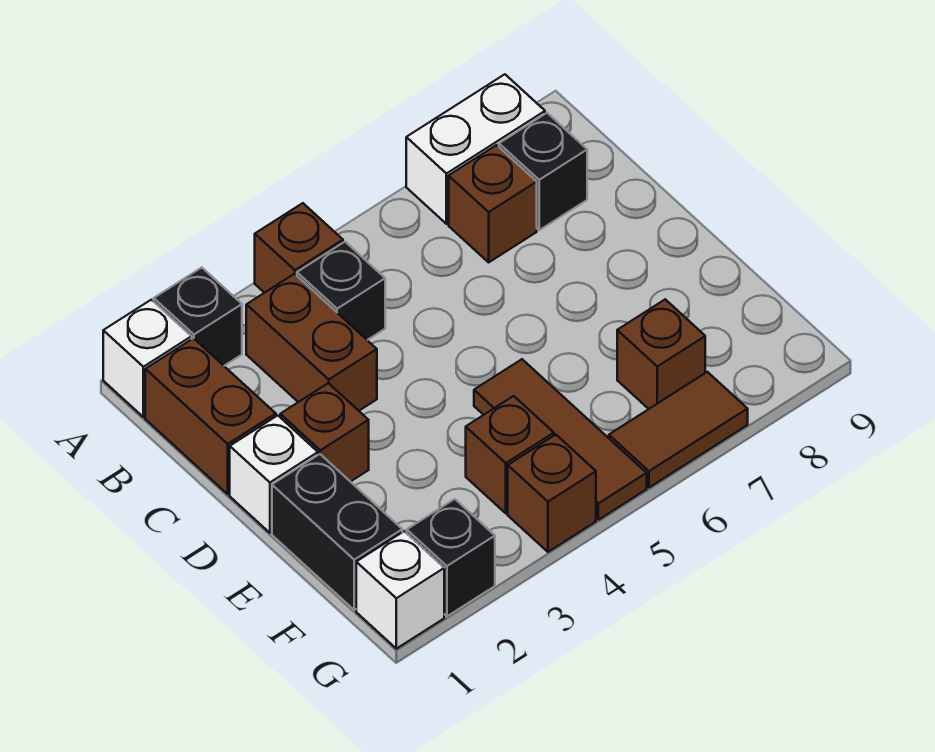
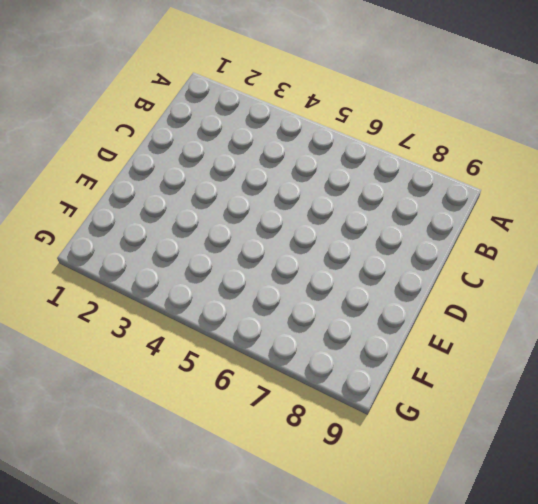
none -> white brick A1 level 1
none -> black brick A2 level 1
none -> brown brick A4 level 1

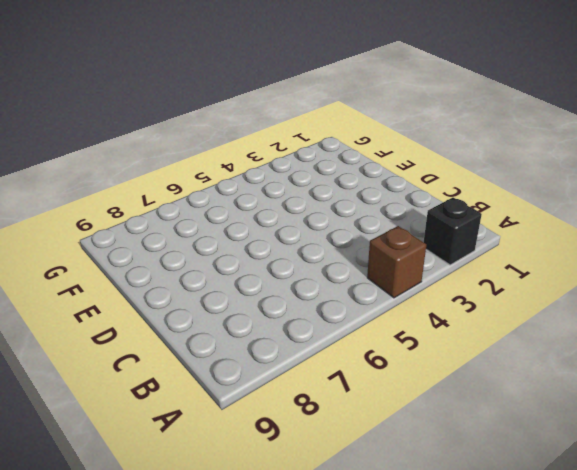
none -> white brick A1 level 1
none -> white brick A7:A8 level 1
none -> brown brick B1:C1 level 1

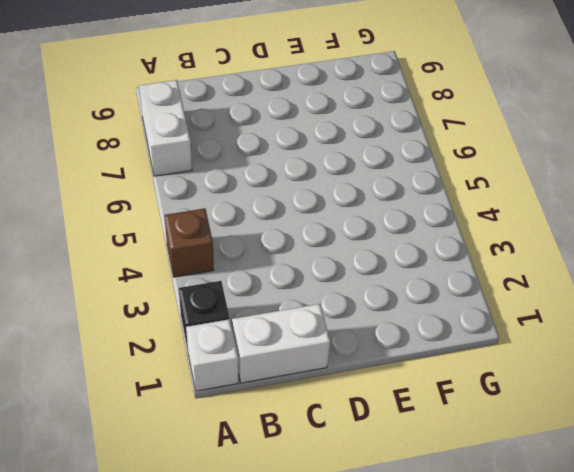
white brick B1:C1 level 1 -> brown brick B1:C1 level 1
none -> brown brick B3:C3 level 1
none -> black brick B4 level 1
none -> brown brick B7 level 1

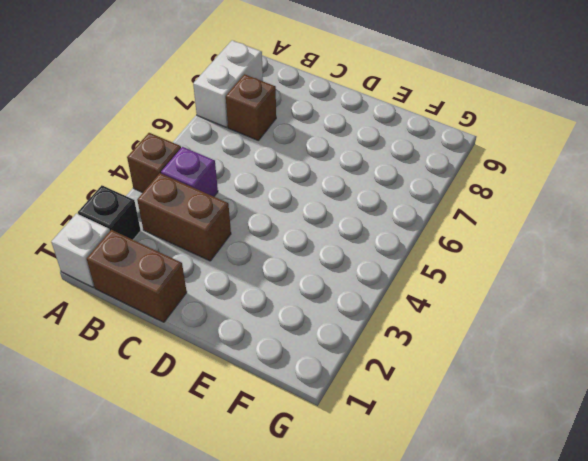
purple brick B4 level 1 -> black brick B4 level 1
none -> black brick B8 level 1
none -> white brick D1 level 1
none -> brown brick D2 level 1

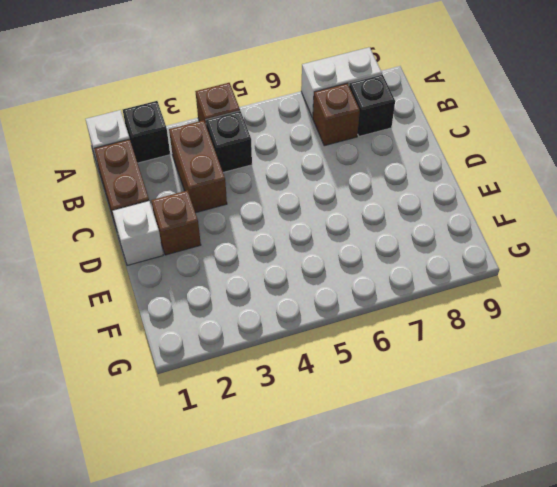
none -> black brick E1:F1 level 1
none -> brown tile E5:G5 level 1
none -> brown brick F4 level 1

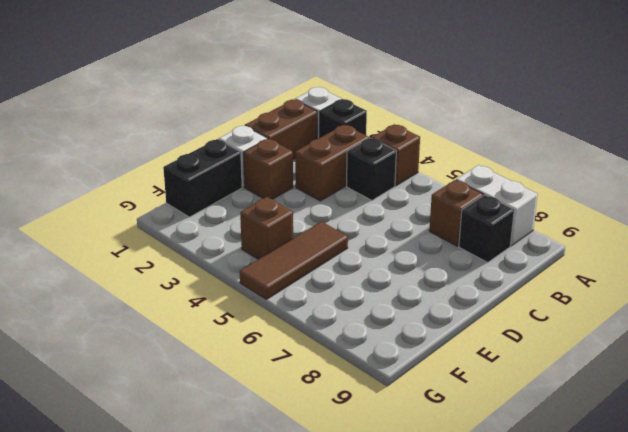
none -> brown brick F7 level 1
none -> white brick G1 level 1
none -> black brick G2 level 1

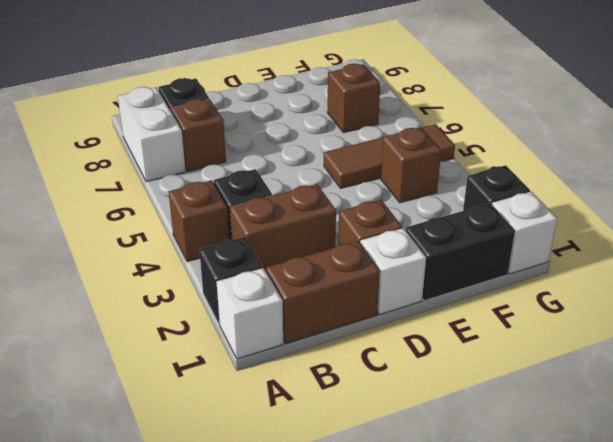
none -> brown brick G4 level 1
none -> brown tile G6:G7 level 1

